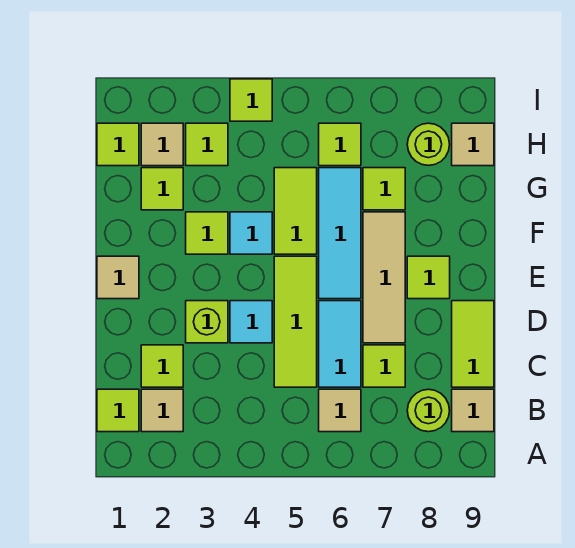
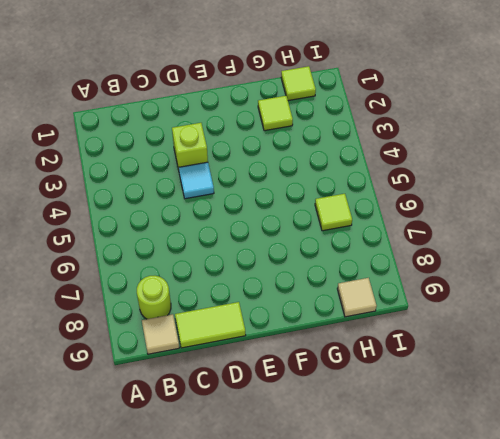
none -> lime tile B1 level 1
none -> tan tile B2 level 1
none -> tan tile B6 level 1

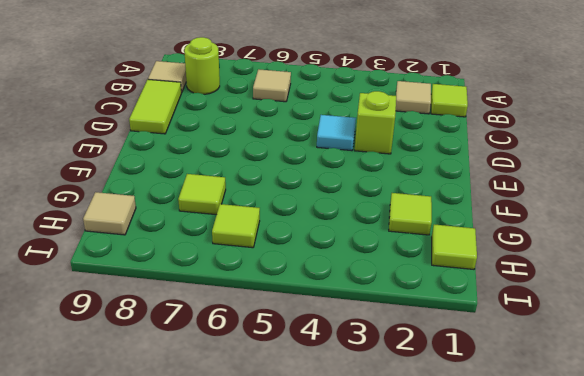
none -> lime tile C2 level 1
none -> lime tile C5:E5 level 1
none -> cyan tile C6:D6 level 1

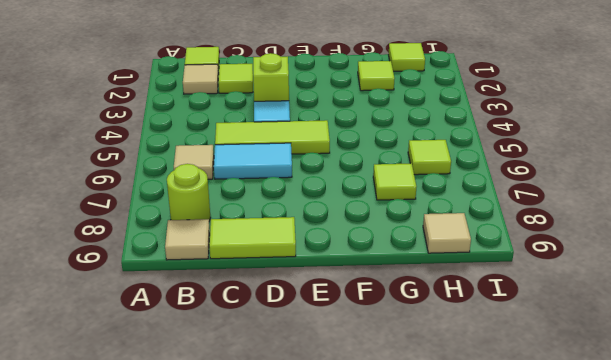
none -> lime tile C7 level 1
none -> tan tile D7:F7 level 1
none -> tan tile E1 level 1

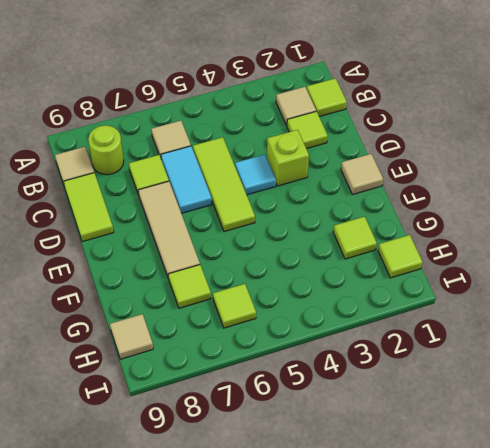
none -> cyan tile E6:G6 level 1
none -> lime tile E8 level 1
none -> lime tile F3 level 1

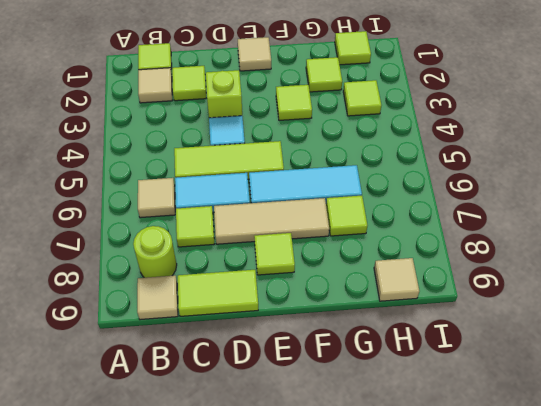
none -> cyan tile F4 level 1
none -> lime tile F5:G5 level 1
none -> tan tile H2 level 1

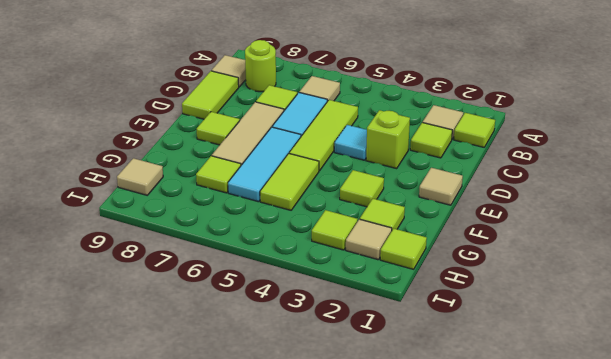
none -> cyan tile F4 level 1
none -> lime tile H6 level 1
none -> lime round brick H8 level 1

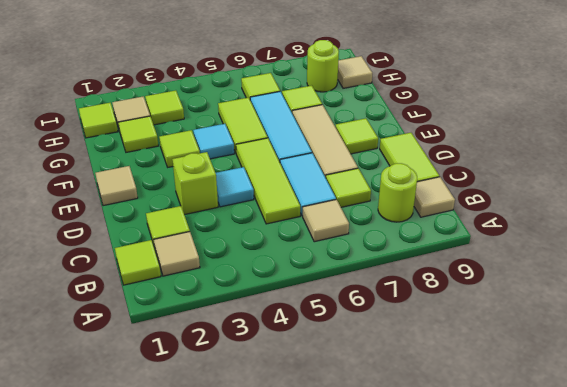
none -> lime tile I4 level 1

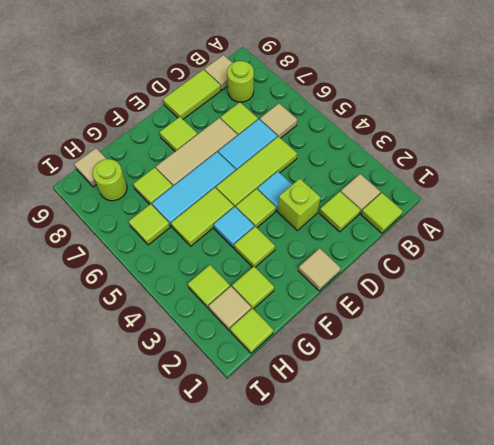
lime tile E4 level 1 -> lime tile I4 level 1

